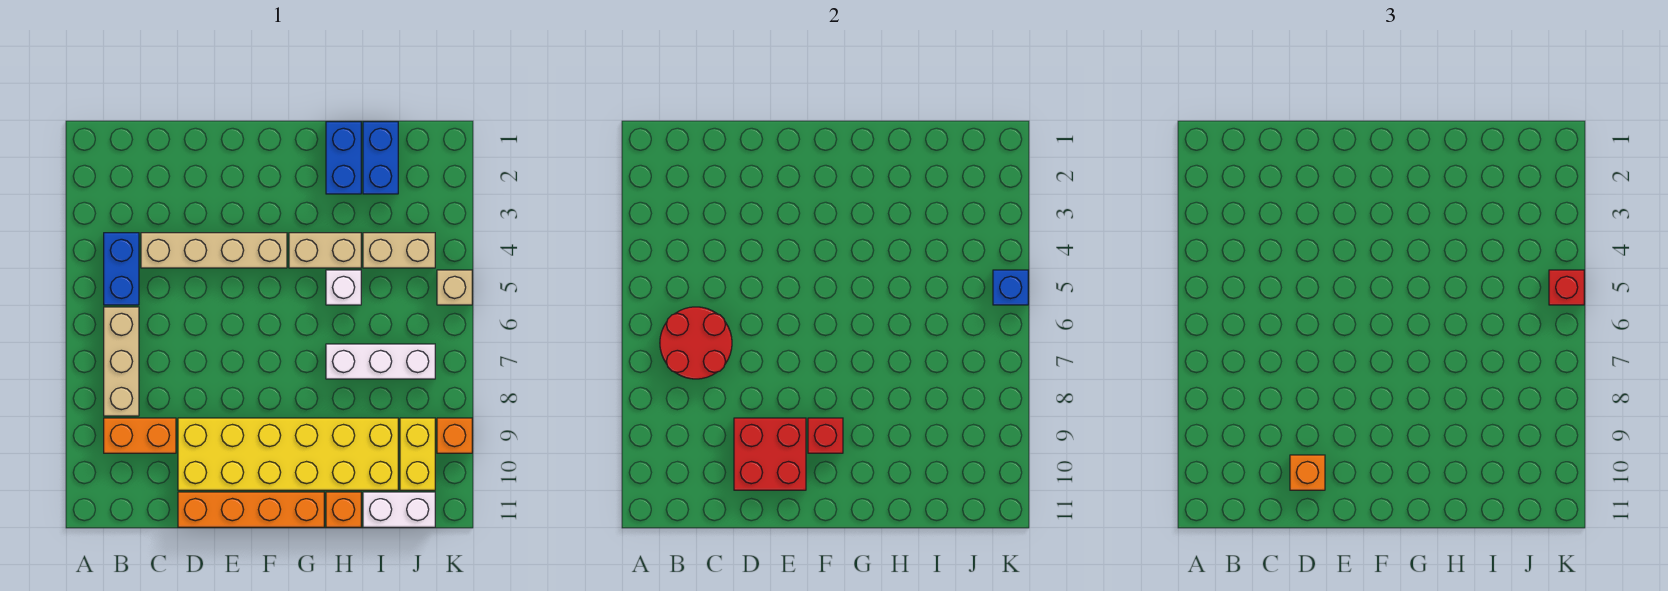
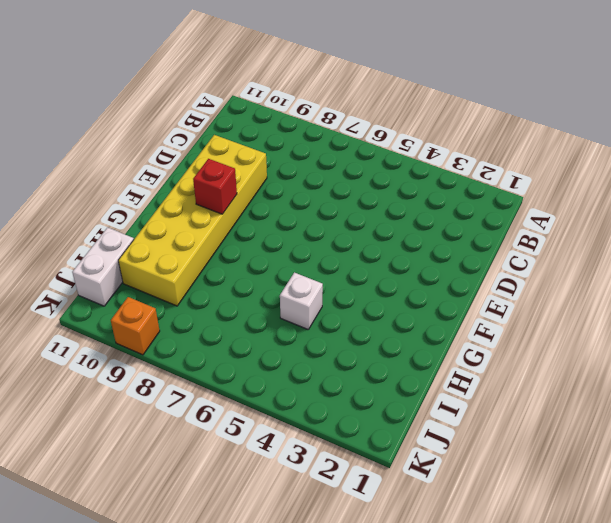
none -> blue brick B4:B5 level 1
none -> tan brick B6:B8 level 1
none -> orange brick B9:C9 level 1

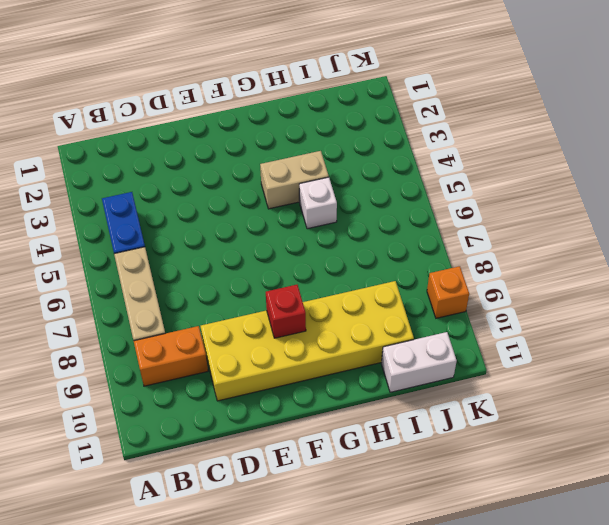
none -> tan brick C4:F4 level 1
none -> orange brick D11:G11 level 1
none -> blue brick H1:H2 level 1

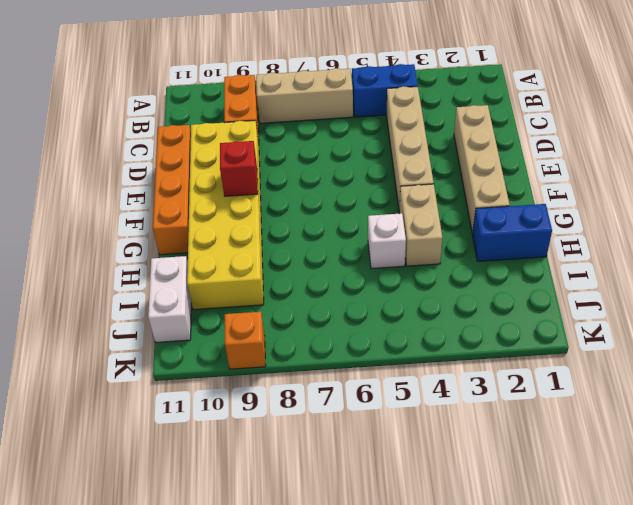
tan brick D2:G2 level 1 -> none
none -> white brick H7:J7 level 1
none -> orange brick H11 level 1
none -> blue brick I1:I2 level 1

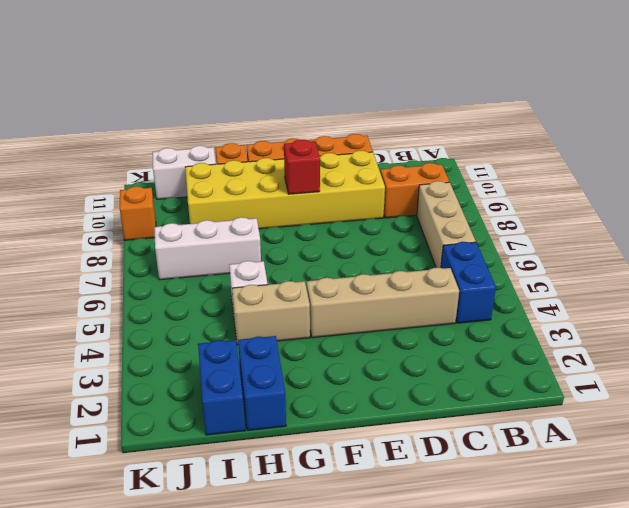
none -> tan brick I4:J4 level 1
none -> yellow brick J9:J10 level 1
none -> tan brick K5 level 1

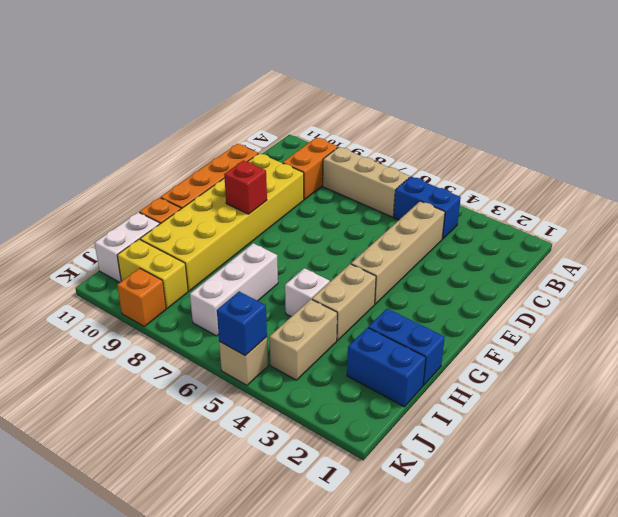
none -> red round brick B6:C7 level 2
none -> red brick D9:E10 level 2
none -> orange brick D10 level 3

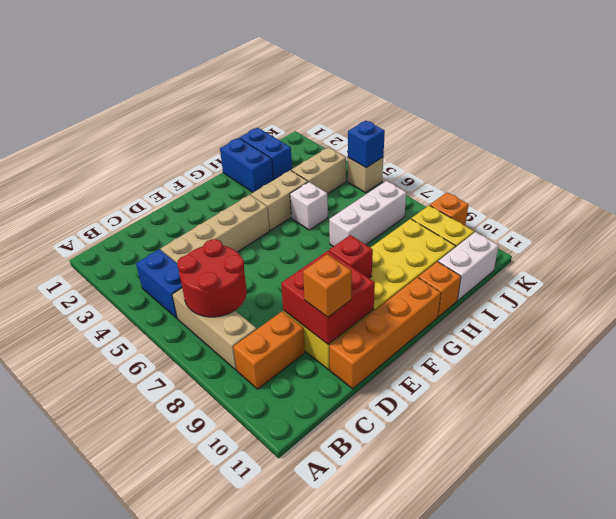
none -> red brick K5 level 3

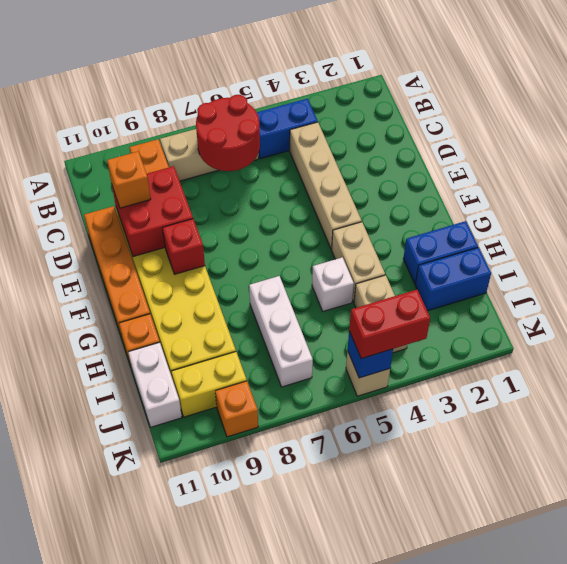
red brick K4:K5 level 3 -> red brick K5 level 3

